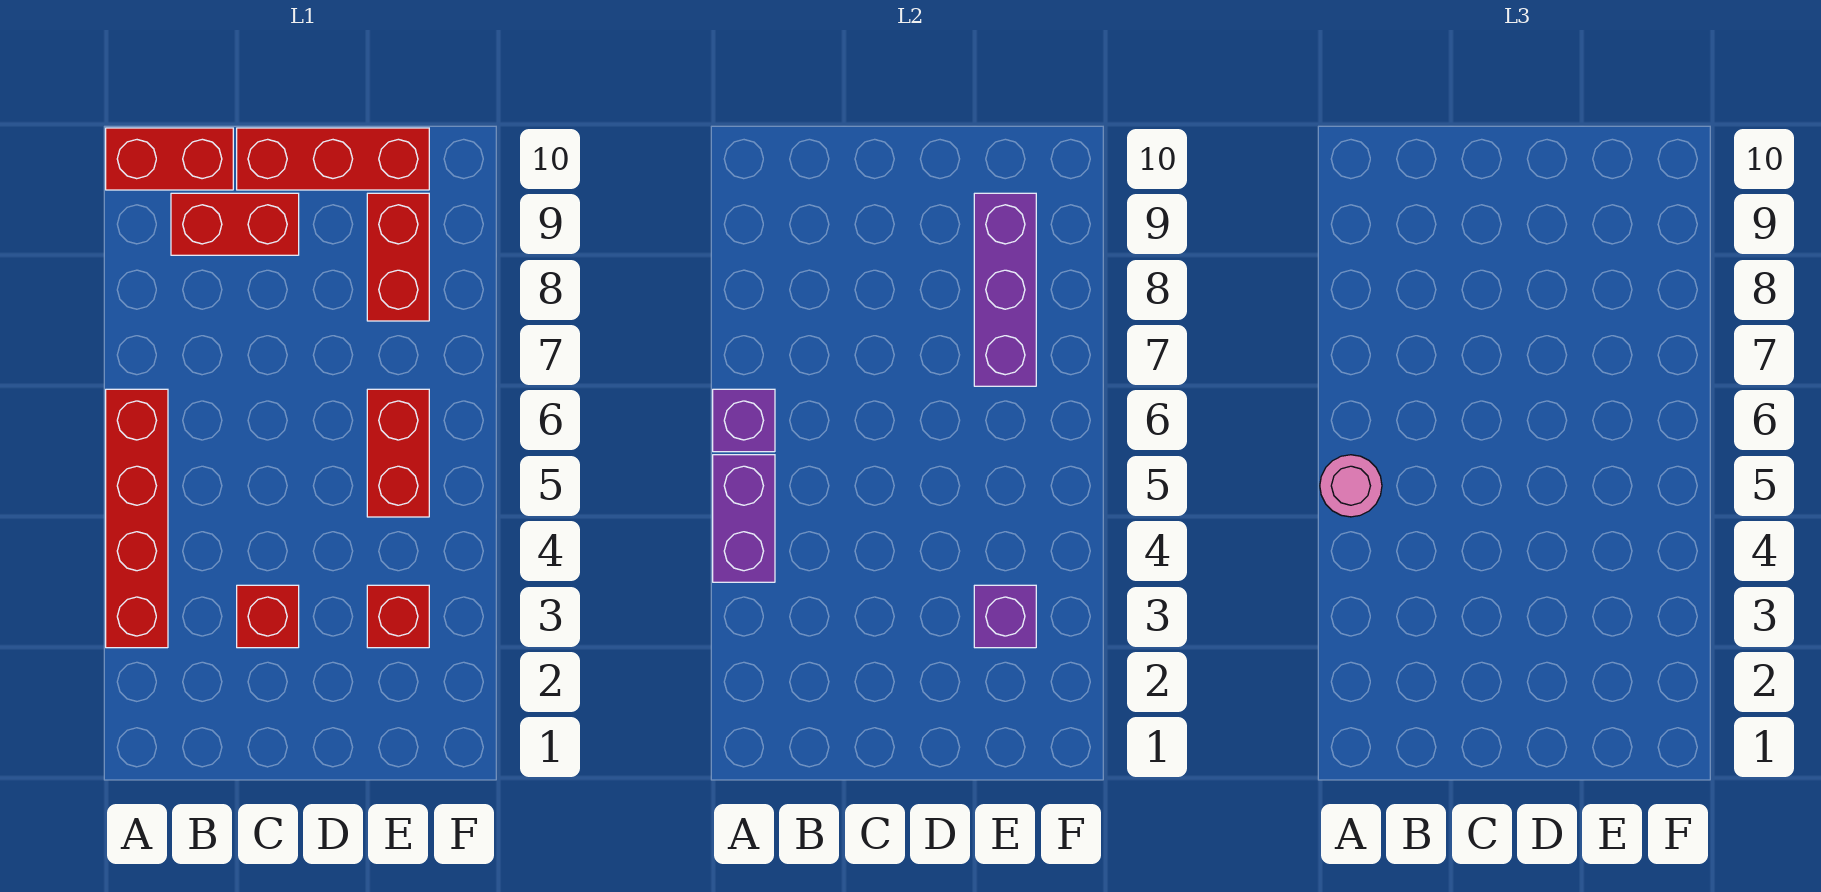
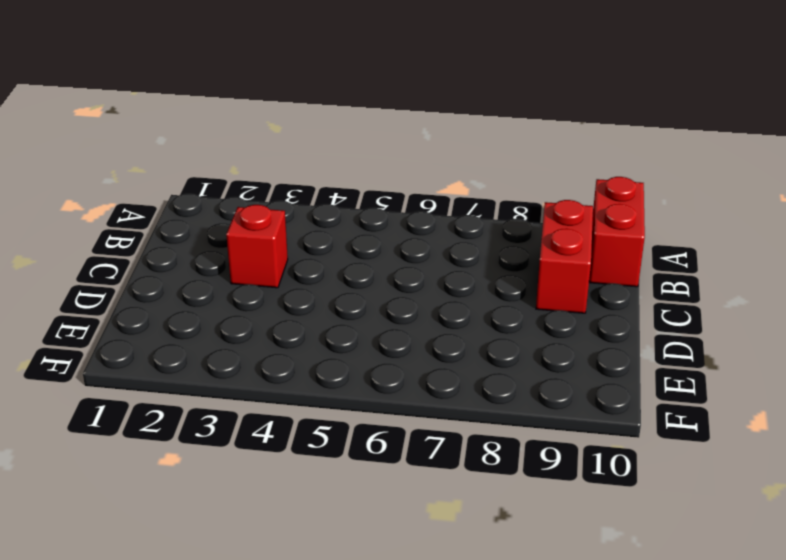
none -> red brick A3:A6 level 1
none -> red brick C10:E10 level 1
none -> red brick E3 level 1

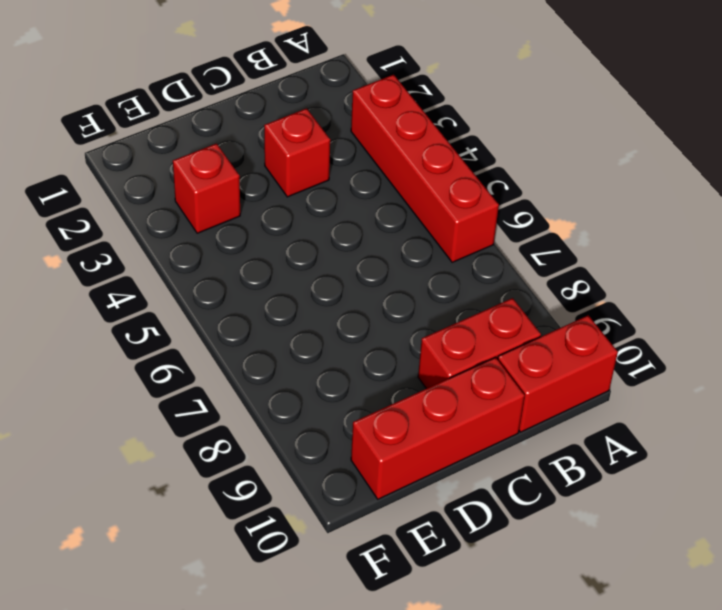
none -> red brick E5:E6 level 1
none -> red brick E8:E9 level 1
none -> purple brick A4:A5 level 2

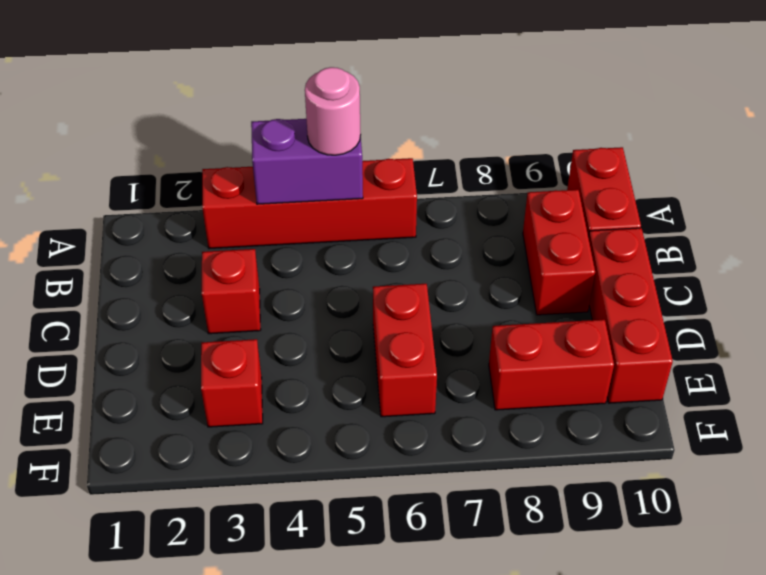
red brick D6:E6 level 1 -> red brick E5:E6 level 1
none -> purple brick A6 level 2
none -> purple brick E3 level 2
none -> purple brick E7:E9 level 2

